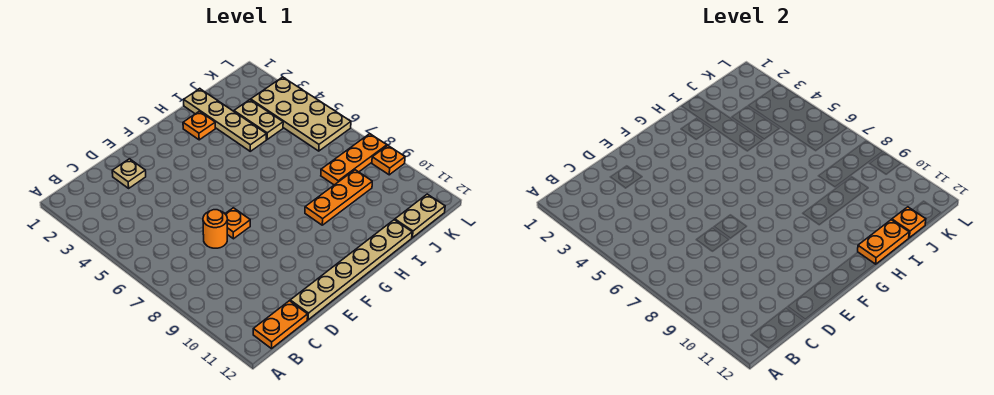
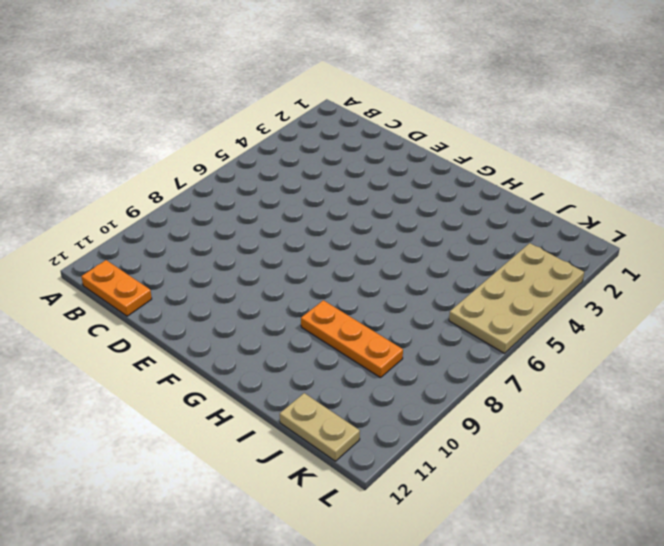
none -> tan plate D2 level 1
none -> orange round brick D7 level 1
none -> tan plate D12:I12 level 1

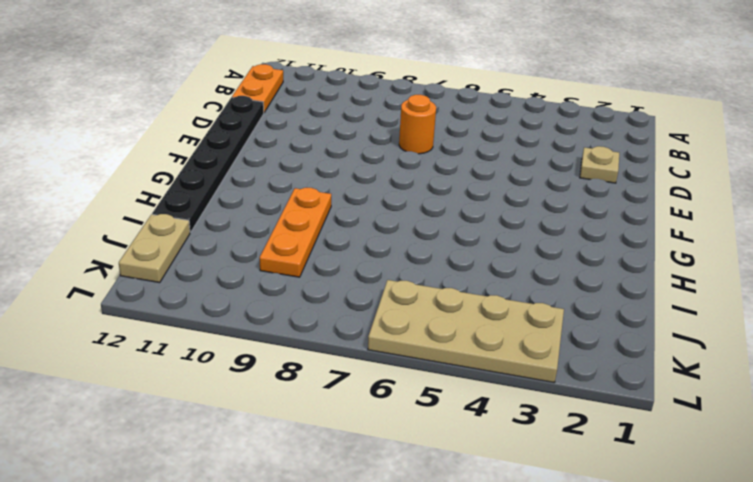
black plate D12:I12 level 1 -> tan plate D12:I12 level 1
none -> orange plate E7 level 1
none -> orange plate H2 level 1
none -> tan plate I1:I4 level 1

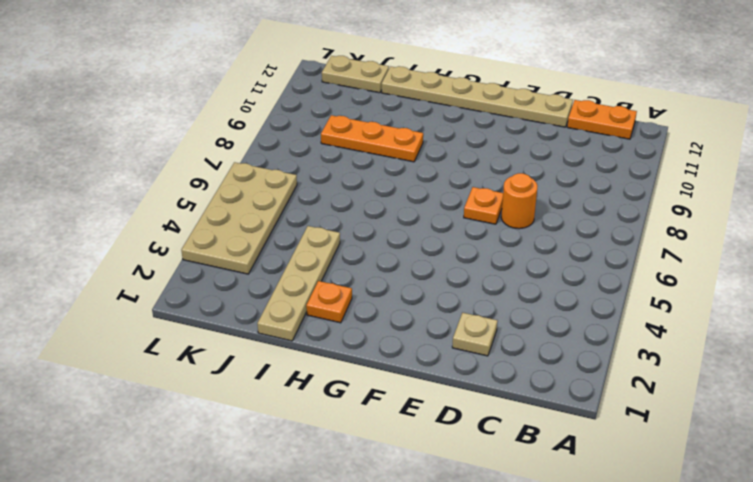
none -> tan plate J3:J4 level 1
none -> orange plate J8:L8 level 1
none -> orange plate L9 level 1

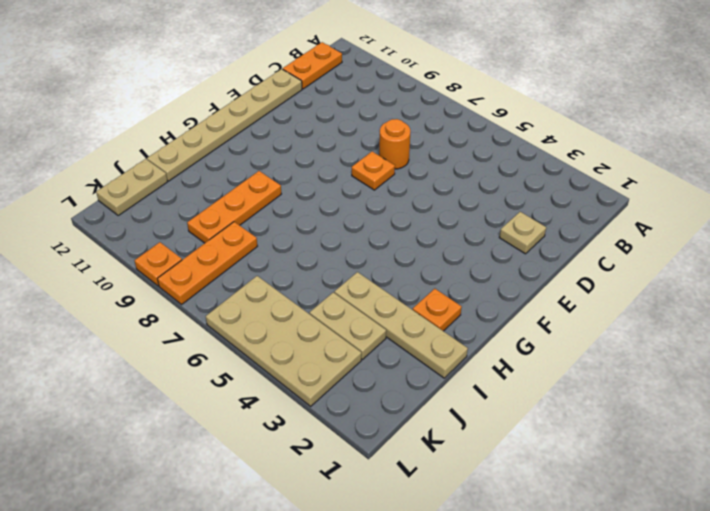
none -> orange plate H12:I12 level 2
none -> orange plate J12 level 2

